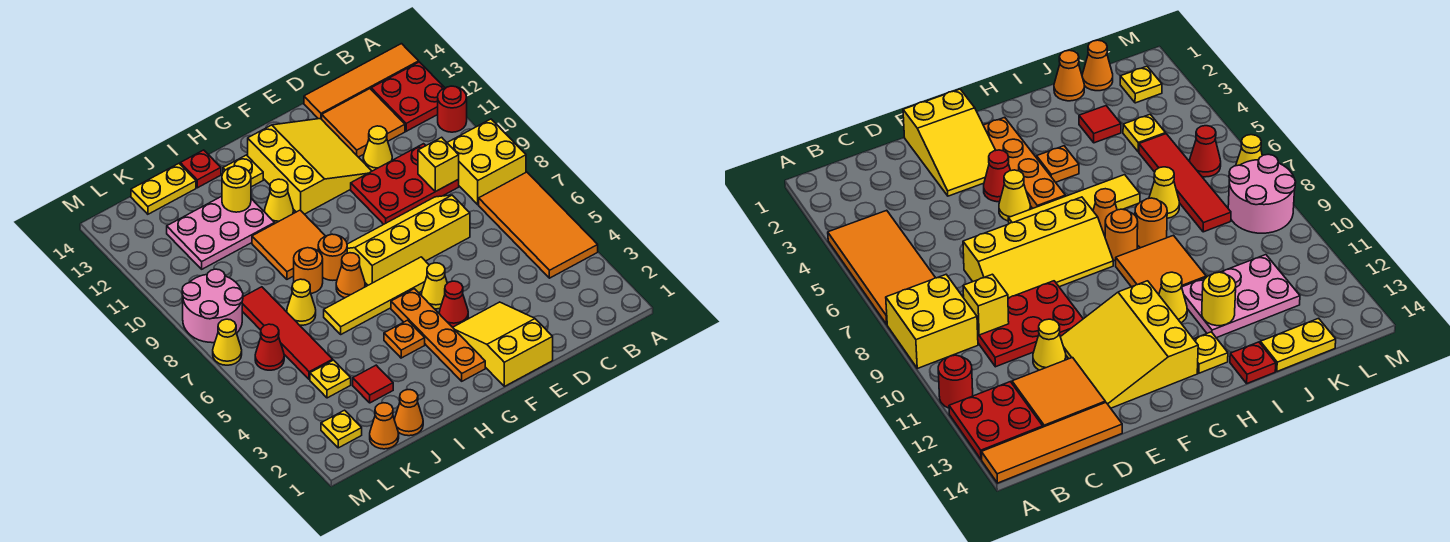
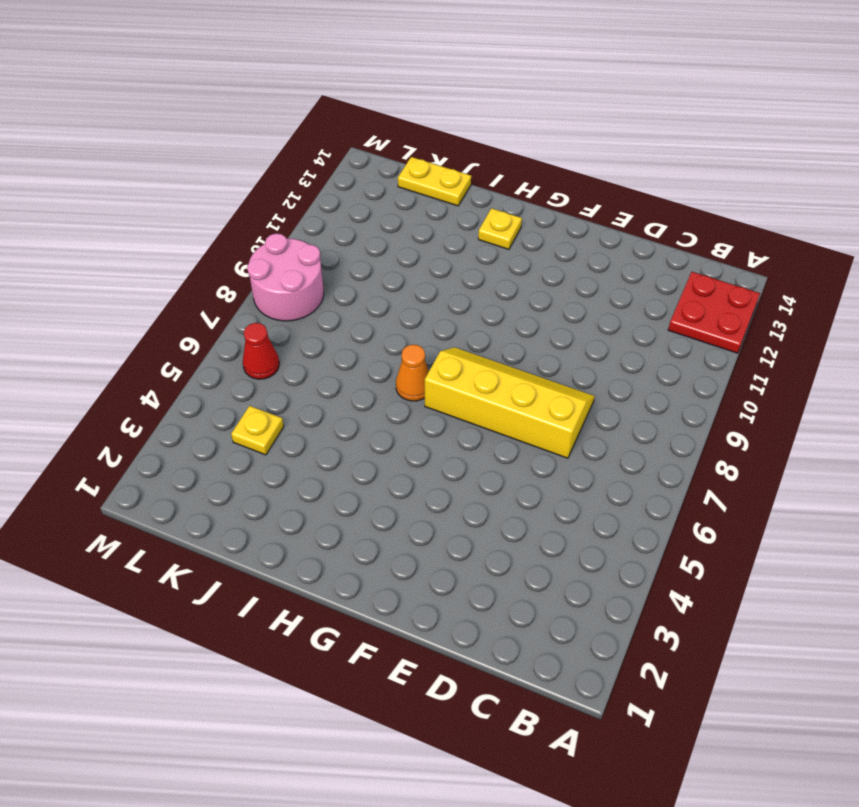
none -> orange tile A4:B7 level 1
none -> yellow brick A8:B9 level 1
none -> red round brick A11 level 1
none -> orange tile A14:D14 level 1

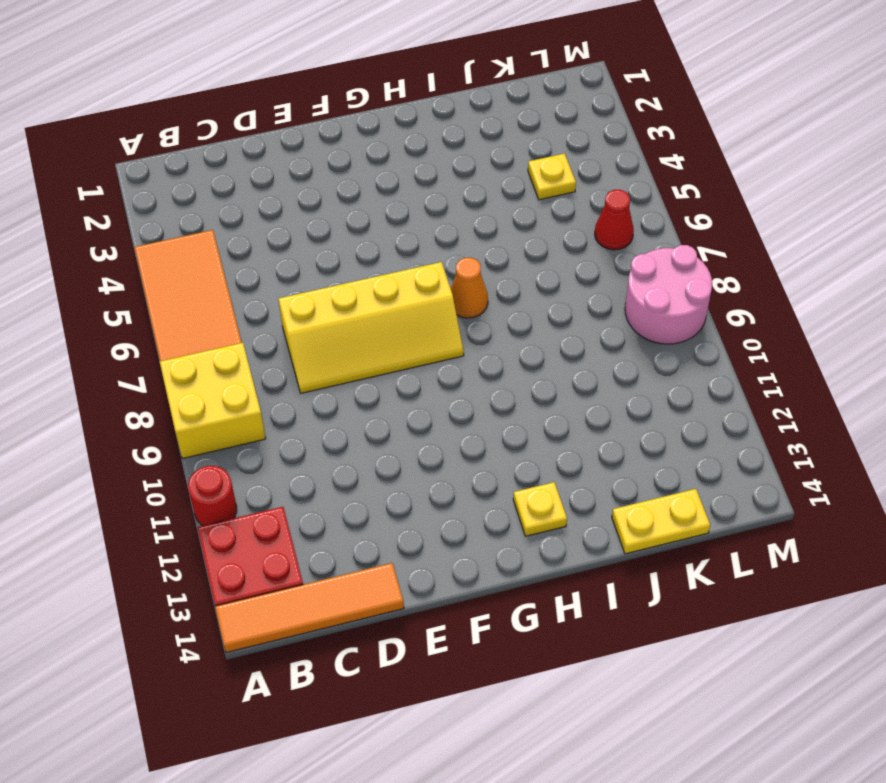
none -> red plate C9:E10 level 1
none -> orange tile C12:D13 level 1
none -> yellow cone D11 level 1
none -> yellow slope E1:F3 level 1 top 1

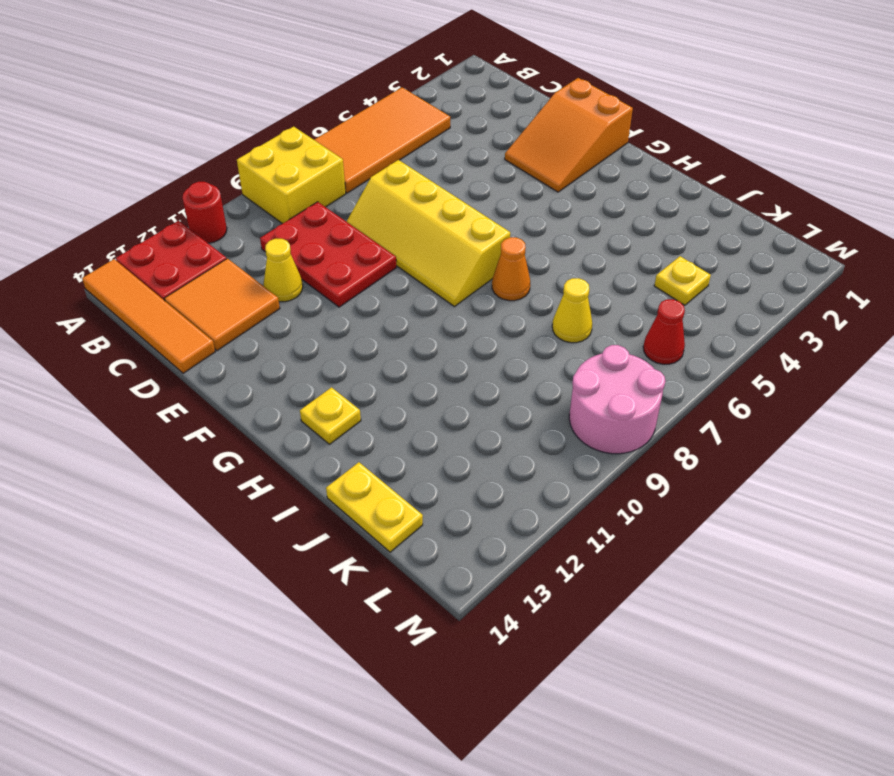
orange slope E1:F3 level 1 top 1 -> yellow slope E1:F3 level 1 top 1
none -> yellow slope E11:G13 level 1 top G
none -> red cone F4 level 1
none -> yellow cone F5 level 1
none -> yellow tile F6:I6 level 1

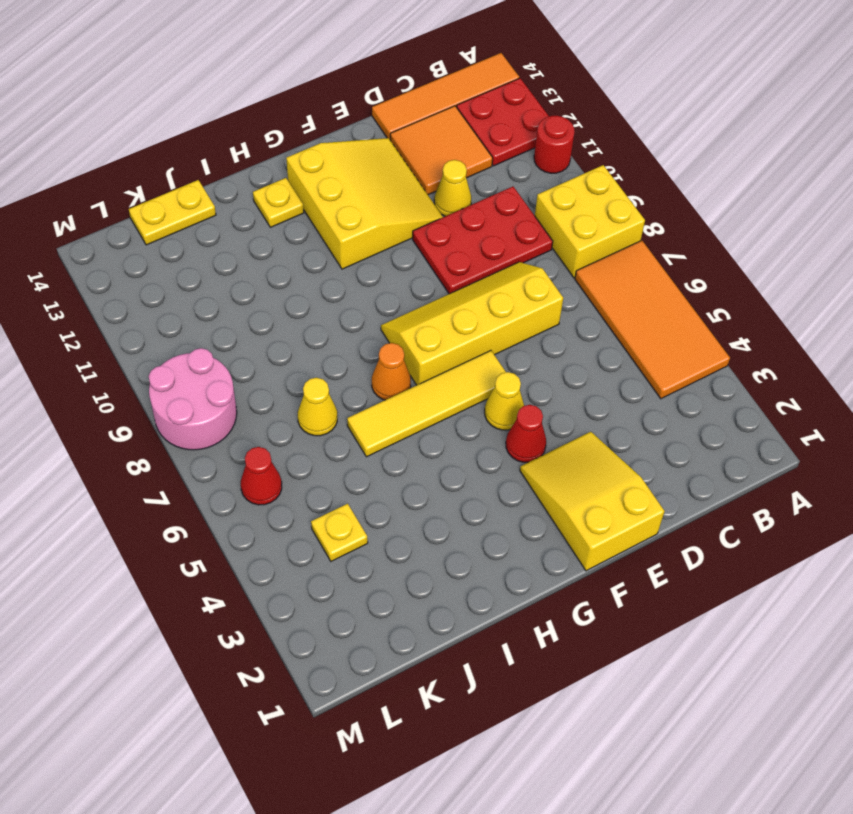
none -> orange plate G2:G5 level 1
none -> orange plate H4 level 1
none -> orange round brick H8 level 1
none -> orange tile H9:I10 level 1

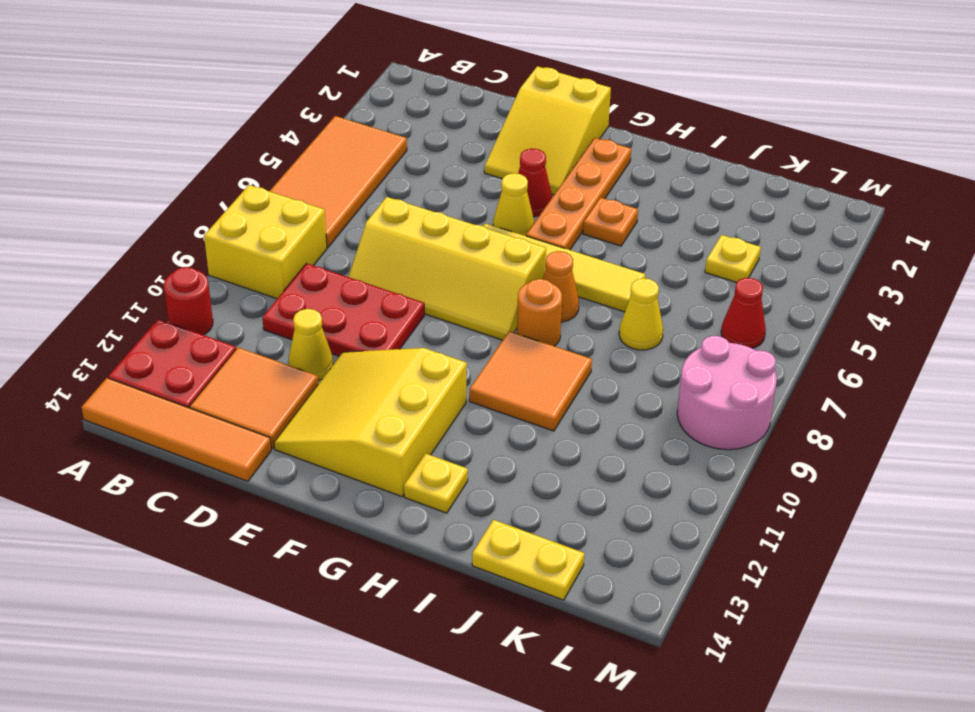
none -> yellow cone H11 level 1
none -> orange round brick I8 level 1
none -> pink plate I11:K12 level 1
none -> red plate I14 level 1

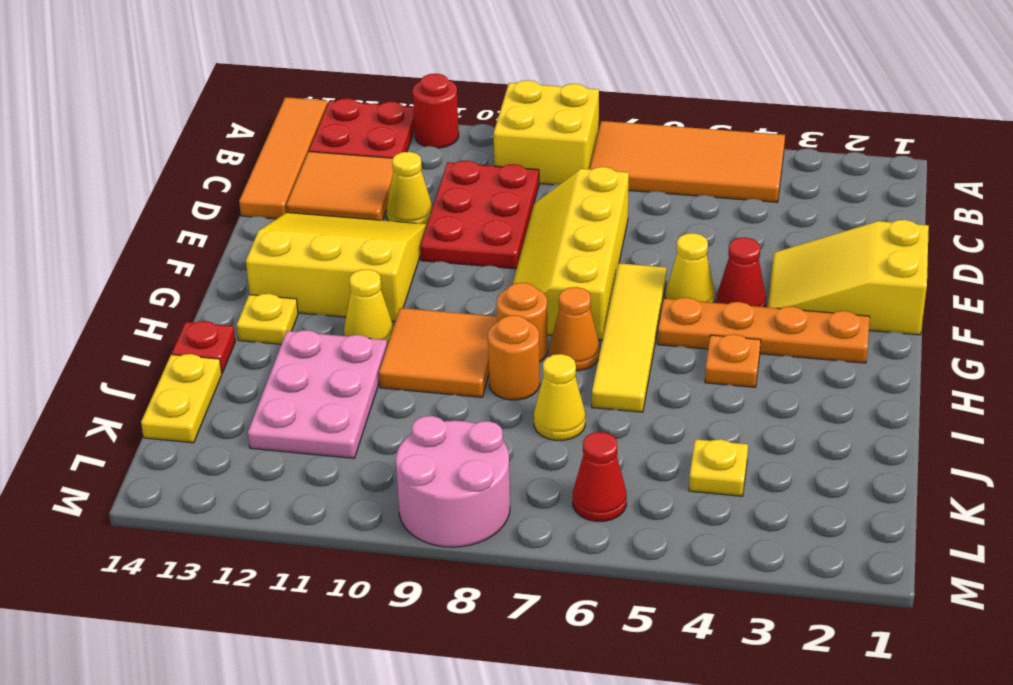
none -> orange cone J1 level 1
none -> red tile J3 level 1
none -> orange cone K1 level 1
none -> red tile K5:K8 level 1

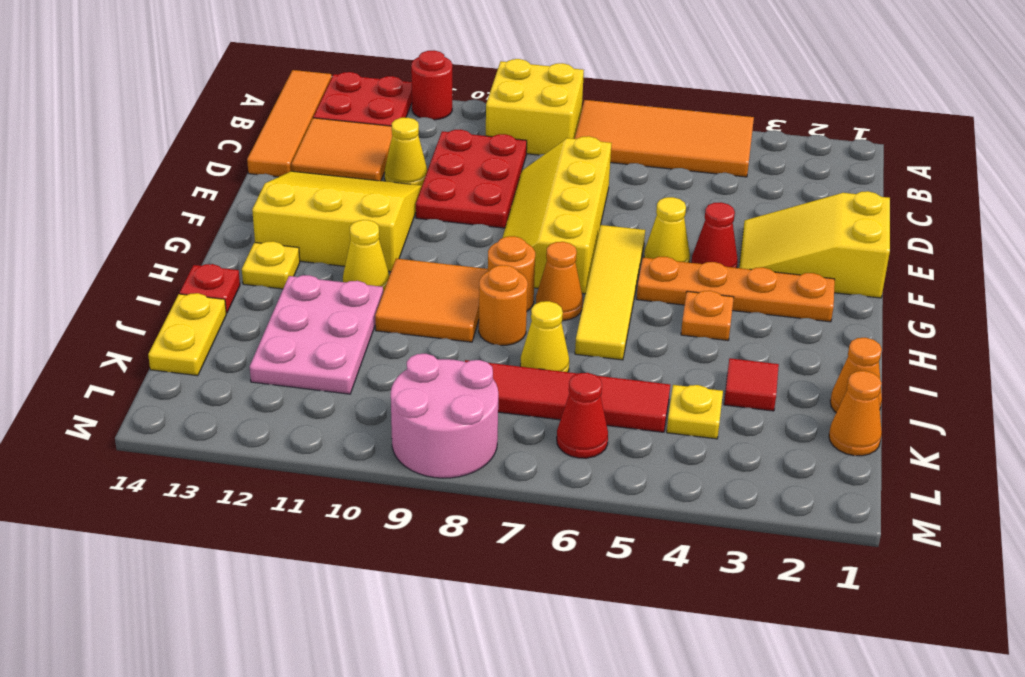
none -> yellow plate L2 level 1
none -> yellow cone M7 level 1
none -> yellow brick C9 level 2
none -> yellow round brick I12 level 2

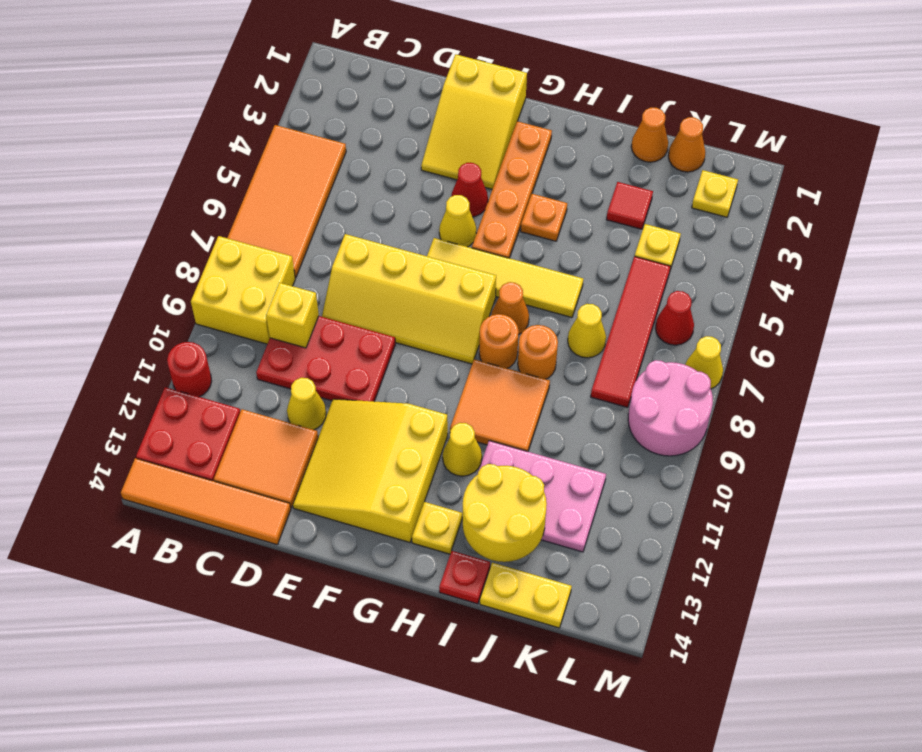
yellow round brick I12:J13 level 2 -> yellow round brick I12 level 2

